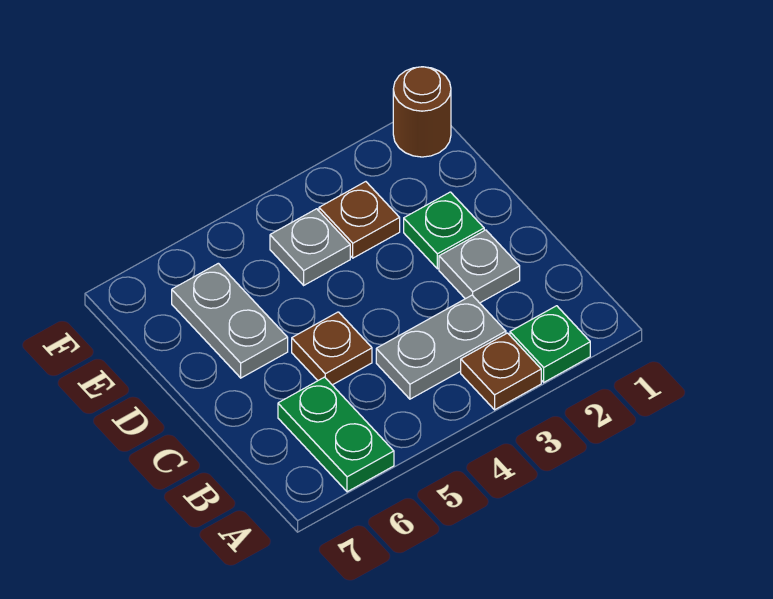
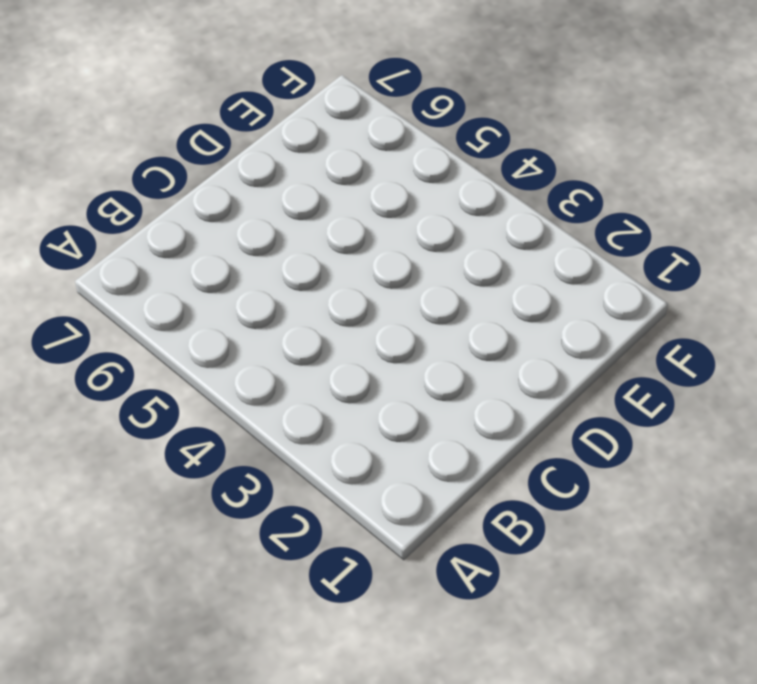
none -> green plate A2 level 1
none -> brown plate A3 level 1

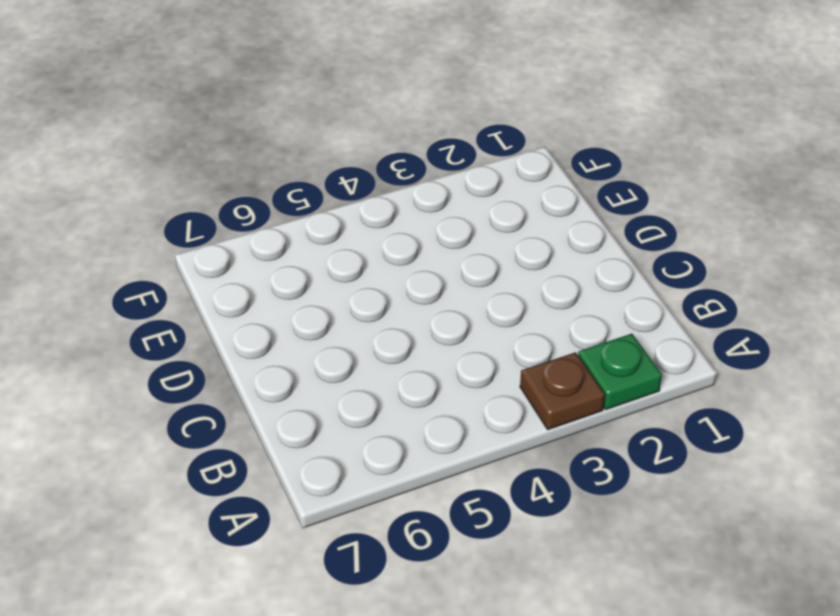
none -> green plate A6:B6 level 1
none -> grey plate B3:B4 level 1

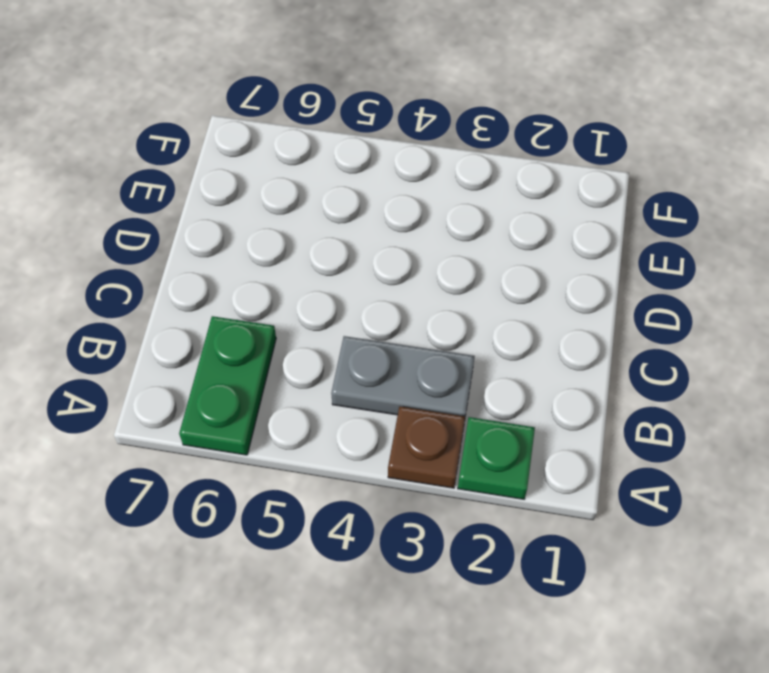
none -> grey plate C2 level 1
none -> brown plate C5 level 1

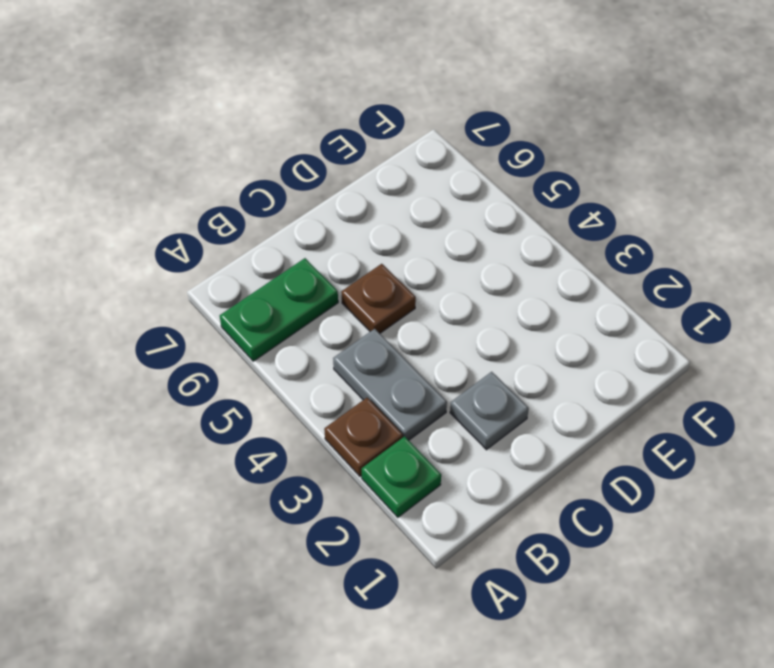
none -> green plate D2 level 1
none -> grey plate D6:E6 level 1

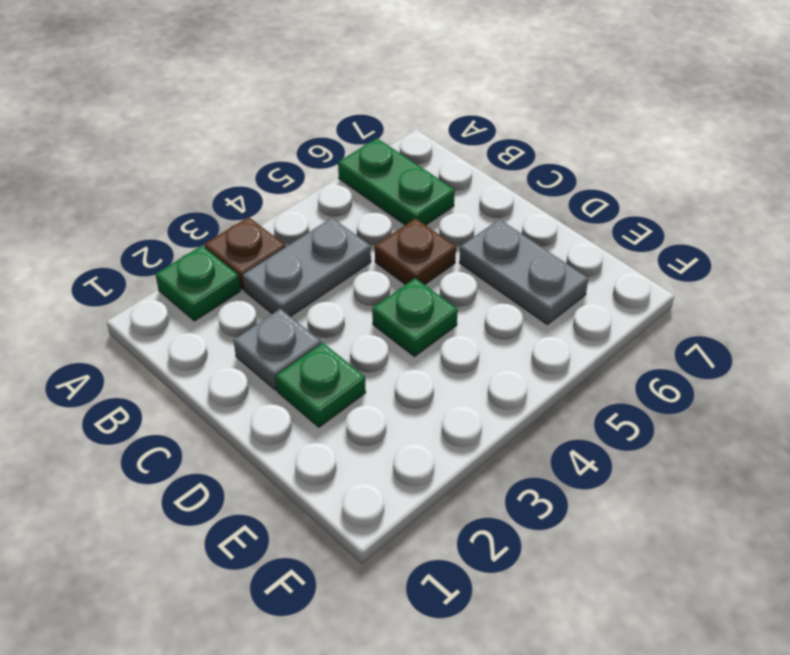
green plate D4 level 1 -> none
none -> brown plate E3 level 1
none -> grey plate E4 level 1

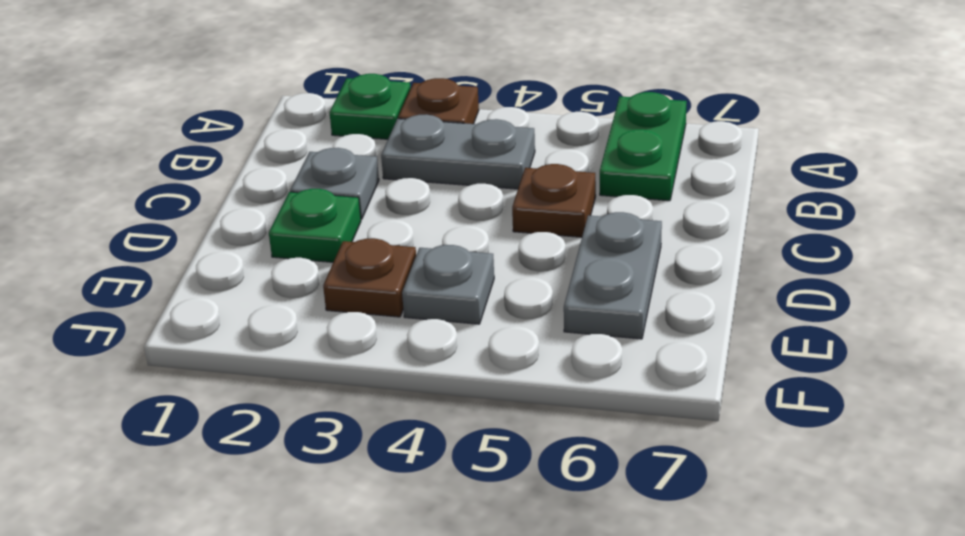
none -> brown round brick F1 level 1

